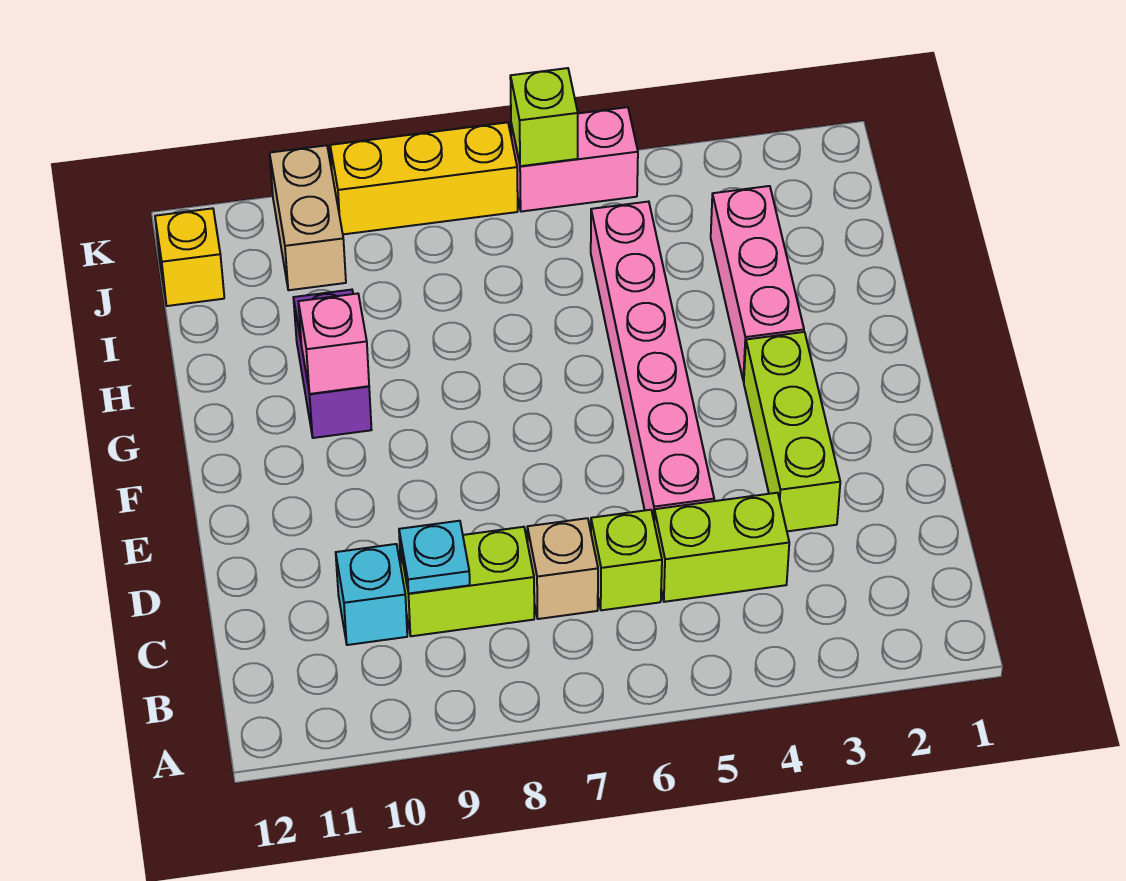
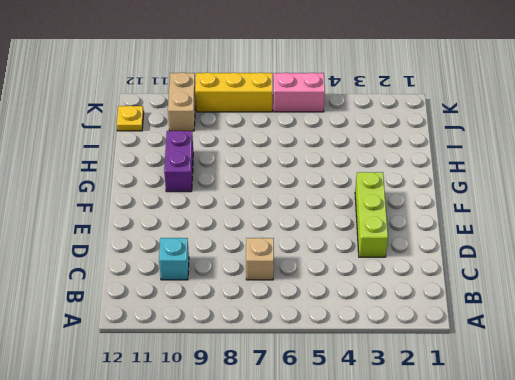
yellow plate J12 level 1 -> yellow brick J12 level 1
none -> lime brick C4:C5 level 1
none -> lime brick C6 level 1
none -> lime brick C8:C9 level 1

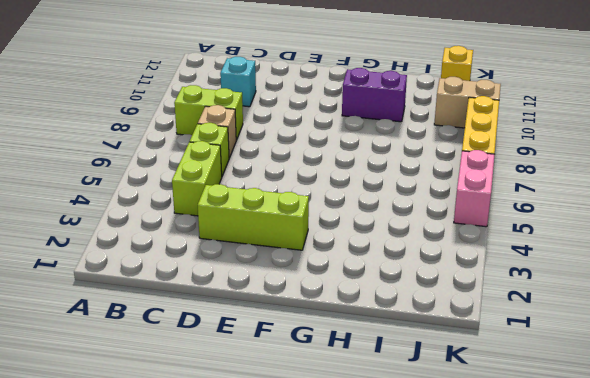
lime brick B8:C8 level 1 -> lime brick C8:C9 level 1
none -> pink brick D5:I5 level 1
none -> pink brick G3:I3 level 1
none -> cyan plate C9 level 2

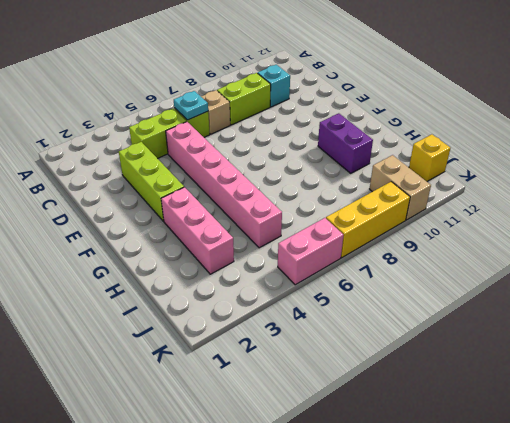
cyan plate C6 level 2 -> cyan plate C9 level 2
none -> pink brick G10 level 2
none -> lime brick K6 level 2

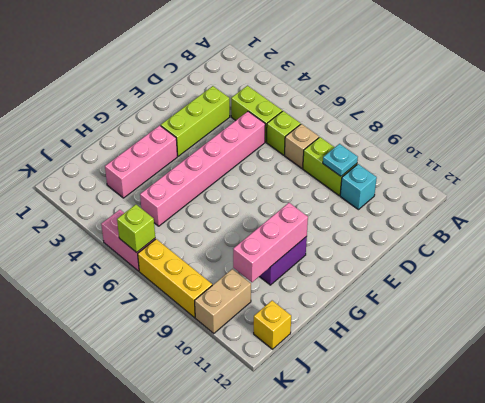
pink brick G10:I10 level 2 -> pink brick G10 level 2

